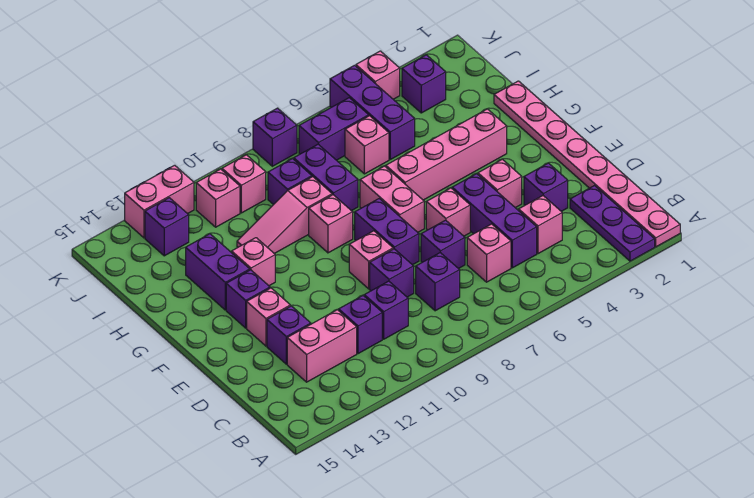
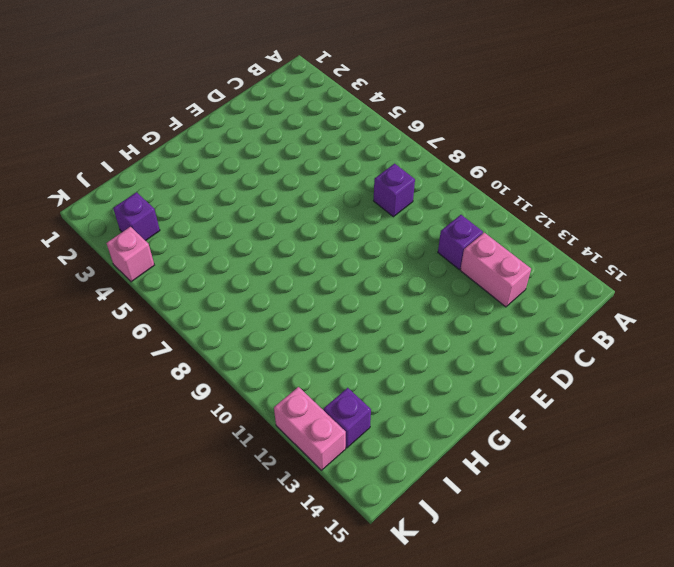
none -> pink plate A1:H1 level 1
none -> purple plate A2:C2 level 1
none -> pink brick C4 level 1
none -> purple brick C5:E5 level 1

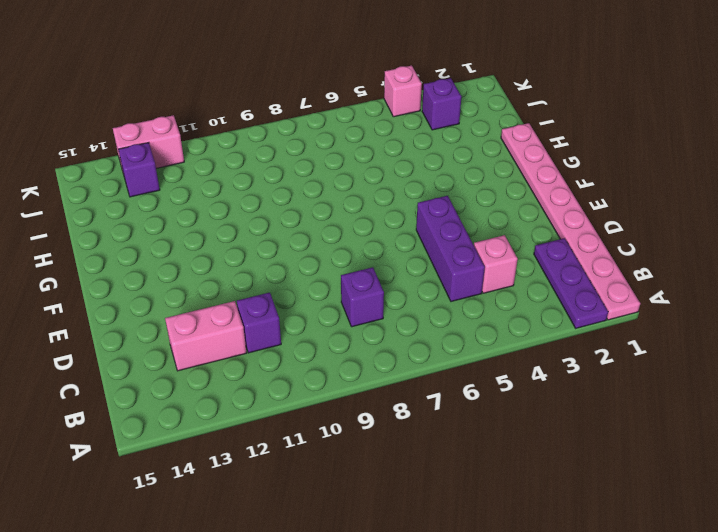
none -> pink brick C6 level 1
none -> purple brick C10 level 1
none -> purple brick D3 level 1
none -> purple brick D7 level 1

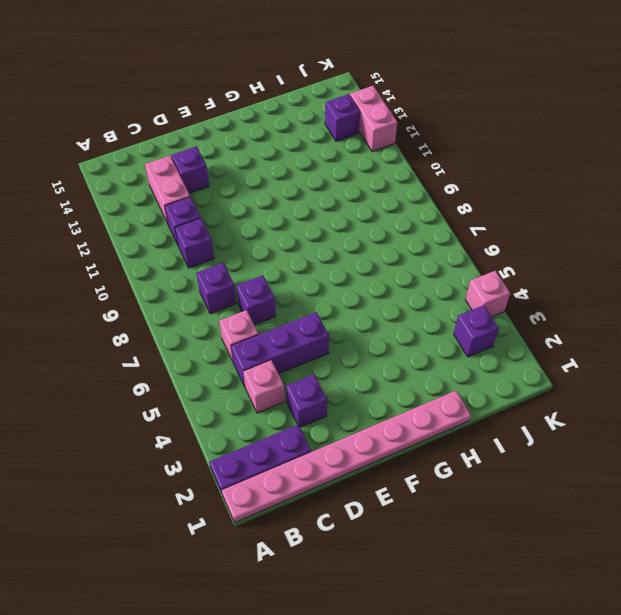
none -> purple brick D9 level 1
none -> pink brick E4 level 1
none -> pink brick E6 level 1
none -> purple brick E8:F8 level 1

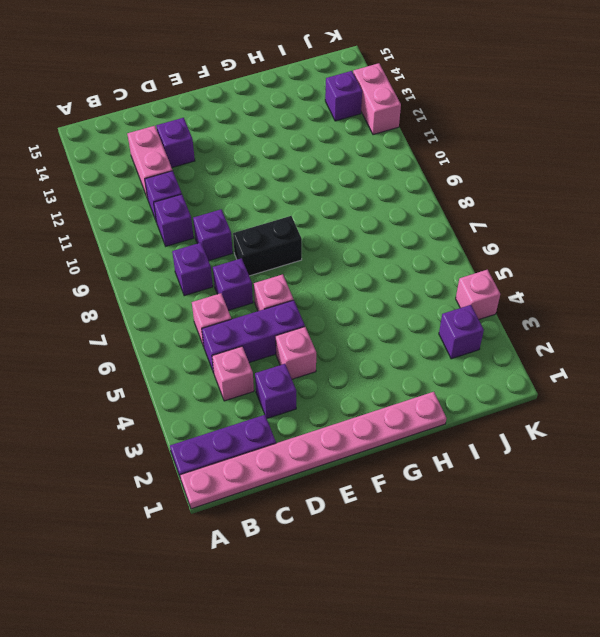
black brick E8:F8 level 1 -> purple brick E8:F8 level 1
none -> pink brick E9 level 1
none -> pink brick E13 level 1
none -> pink brick F7:G7 level 1
none -> purple brick F13 level 1

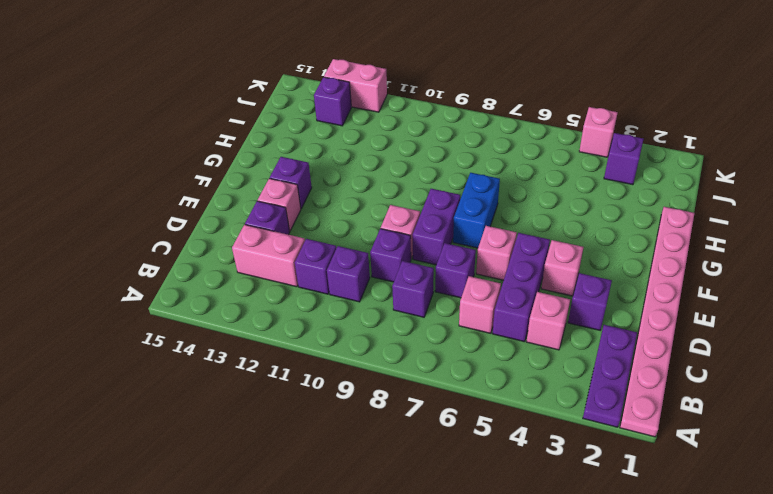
blue brick F7:G7 level 1 -> pink brick F7:G7 level 1
none -> pink brick G3:G6 level 1
none -> pink brick G9 level 1
none -> pink brick G12 level 1
none -> purple brick G13:H13 level 1

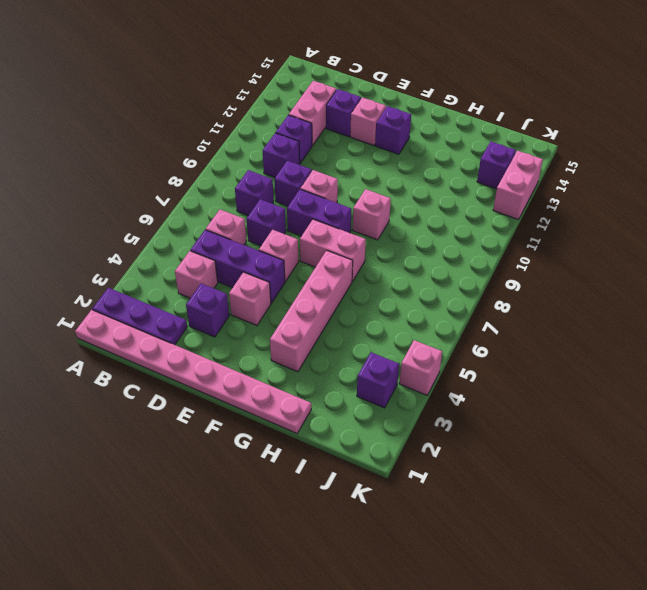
none -> pink brick G12 level 1
none -> purple brick G13:H13 level 1
none -> purple brick H8:I8 level 1
none -> pink slope H9:H11 level 1 top 9

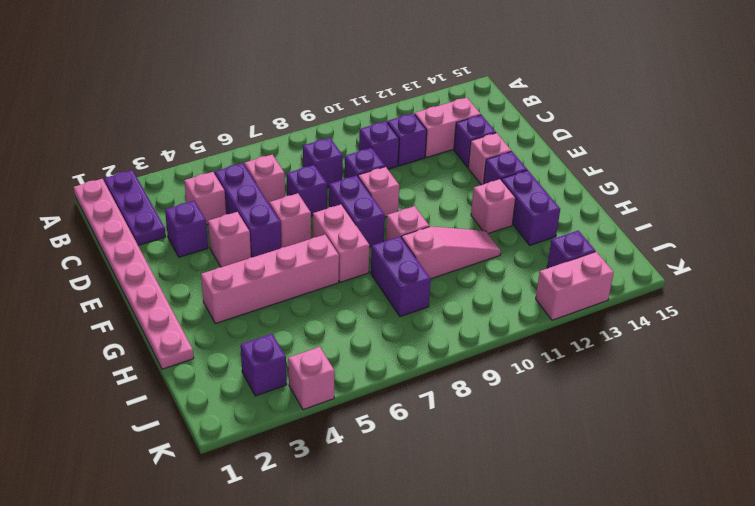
none -> purple brick I5:K5 level 1
none -> pink brick I6 level 1
none -> purple brick I9 level 1
none -> purple brick J6:J7 level 1

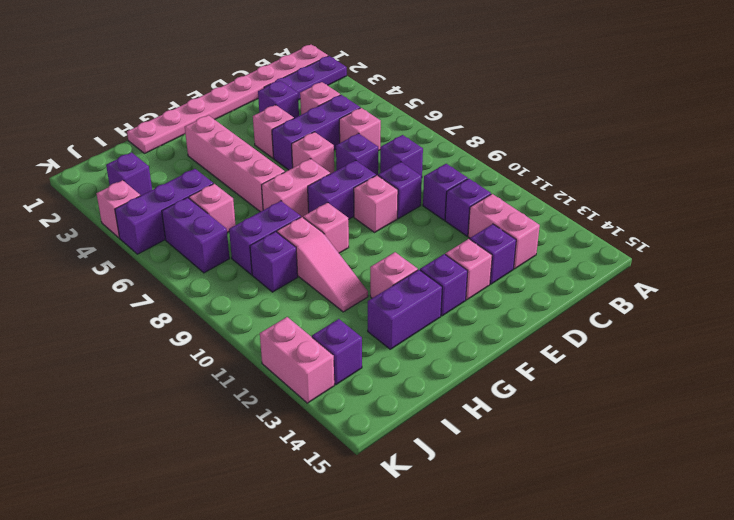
none -> pink brick J10 level 1
none -> pink brick J11 level 1
none -> purple brick K8 level 1

